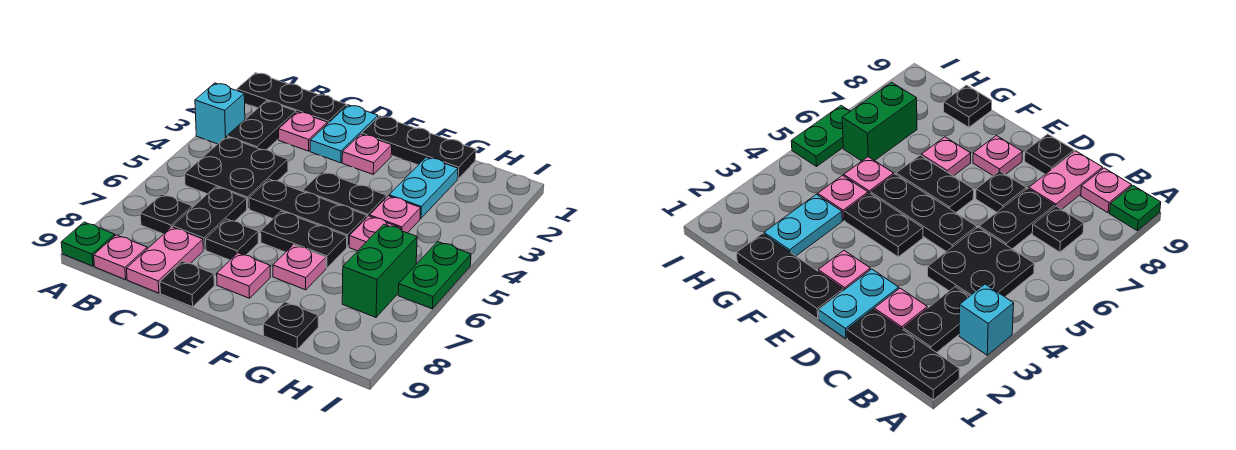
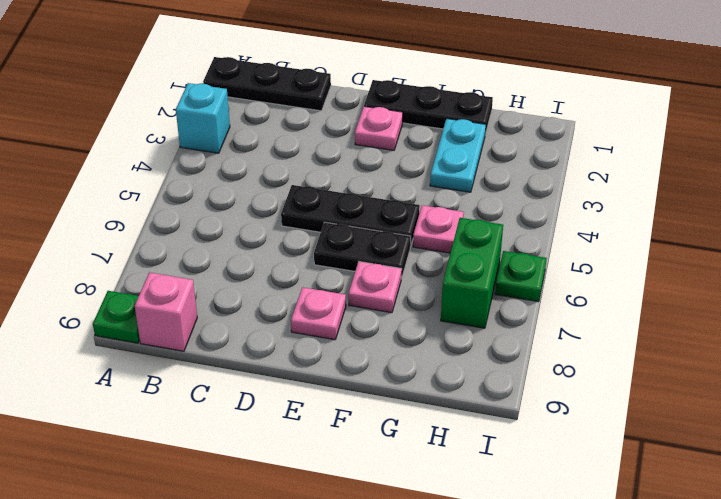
pink brick B9 level 1 -> pink plate B9 level 1
green plate I6 level 1 -> green plate I5:I6 level 1
none -> black plate B2:B3 level 1
none -> black plate B4:C5 level 1
none -> black plate B7 level 1

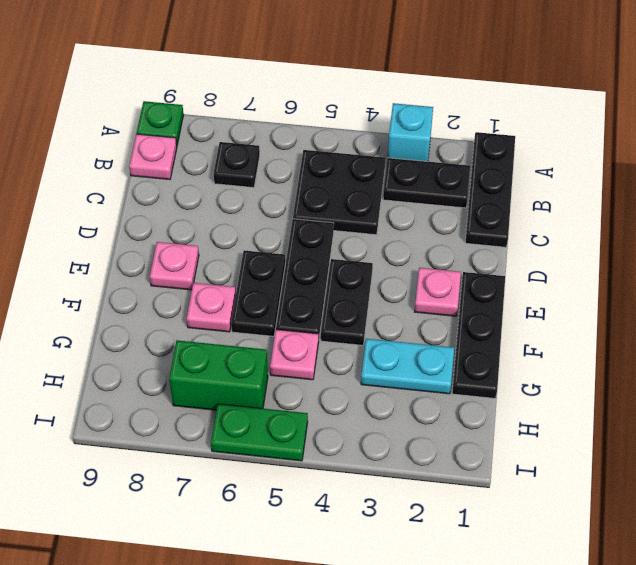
none -> pink plate C2 level 1
none -> black plate C6:C7 level 1
none -> pink plate C8:C9 level 1

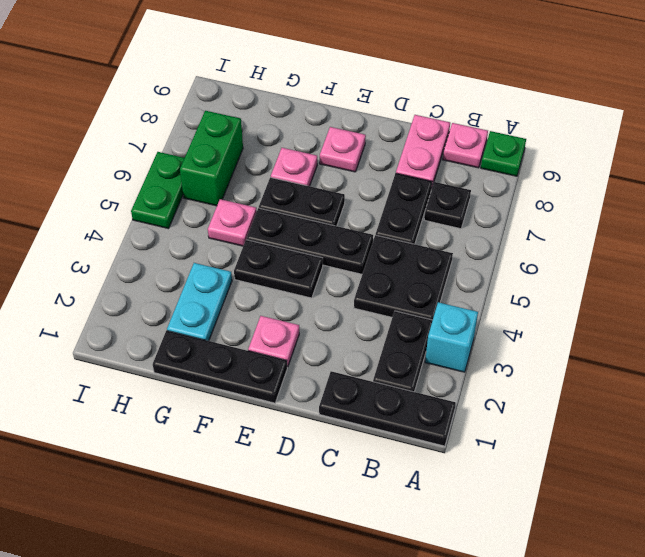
none -> pink plate C2 level 1
none -> cyan plate D1:D2 level 1
none -> black plate D7 level 1

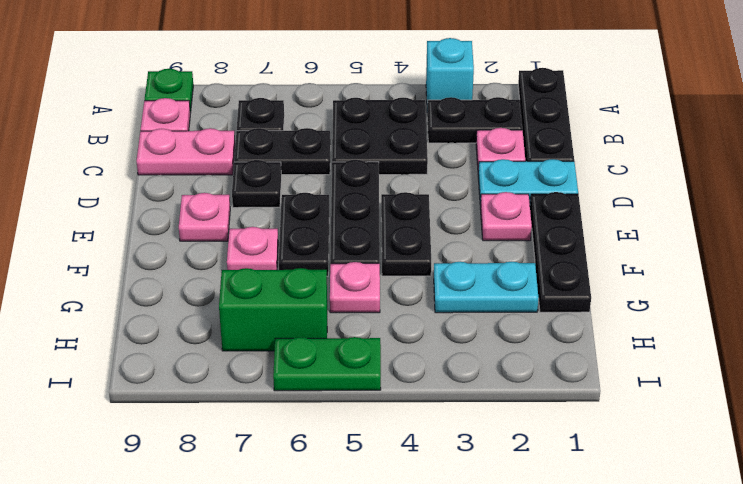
none -> black plate D9 level 1
none -> pink plate G4 level 1
none -> black plate G9 level 1

